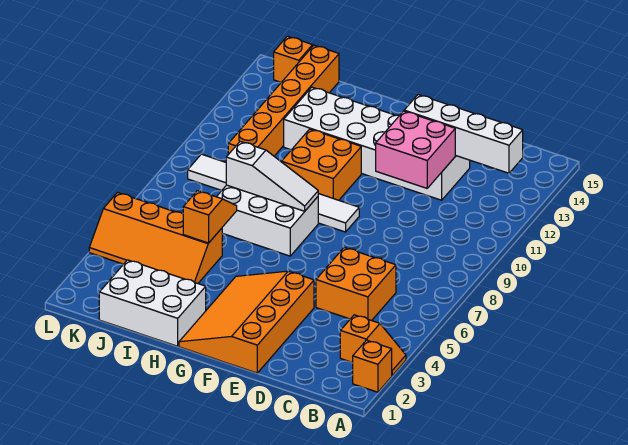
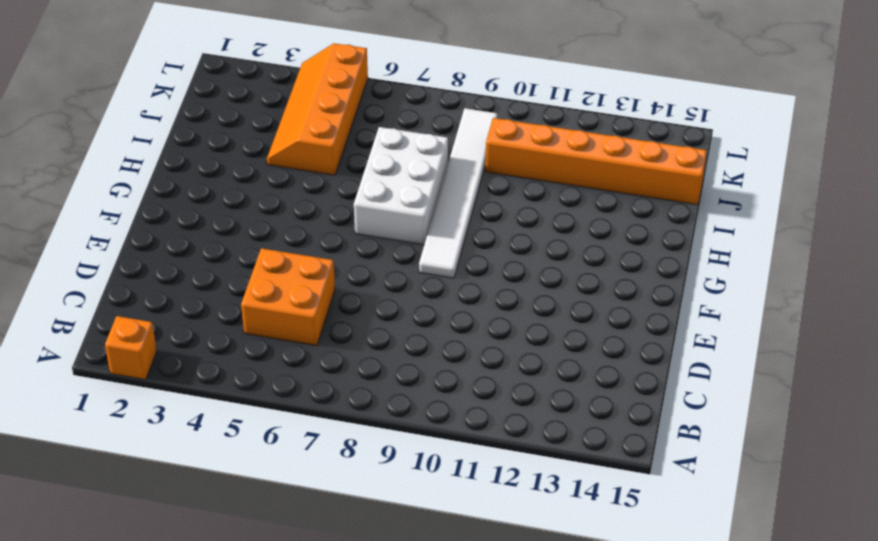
none -> orange slope A3:B3 level 1 top B
none -> white brick D12:I13 level 1
none -> orange slope E1:G4 level 1 top E

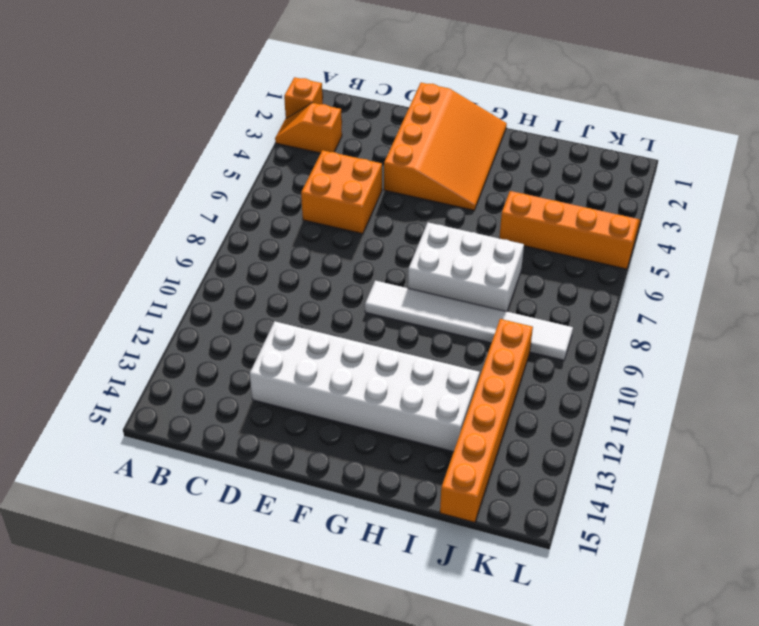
none -> orange brick G10:H11 level 1
none -> white brick H1:J2 level 1
none -> orange brick K15 level 1

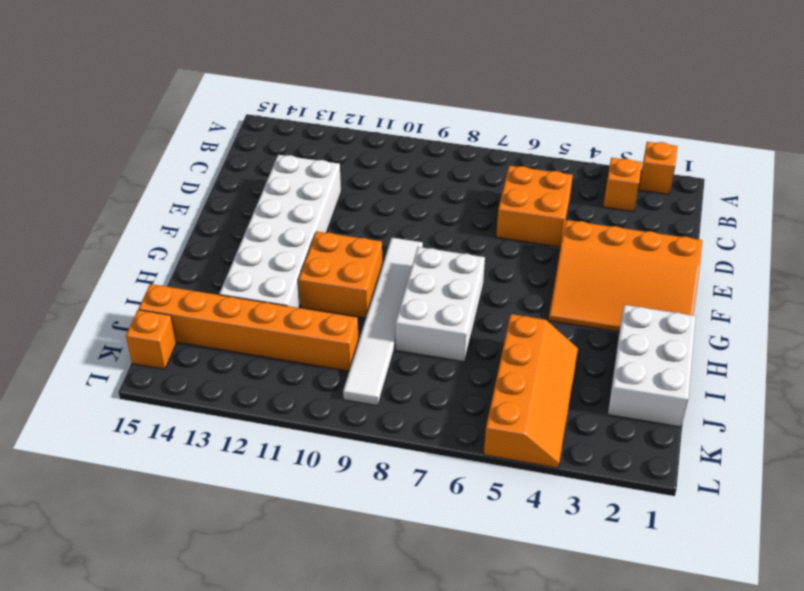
none -> white brick B13:E13 level 2
none -> pink brick D11:E12 level 2
none -> white slope G8:I8 level 2 top I

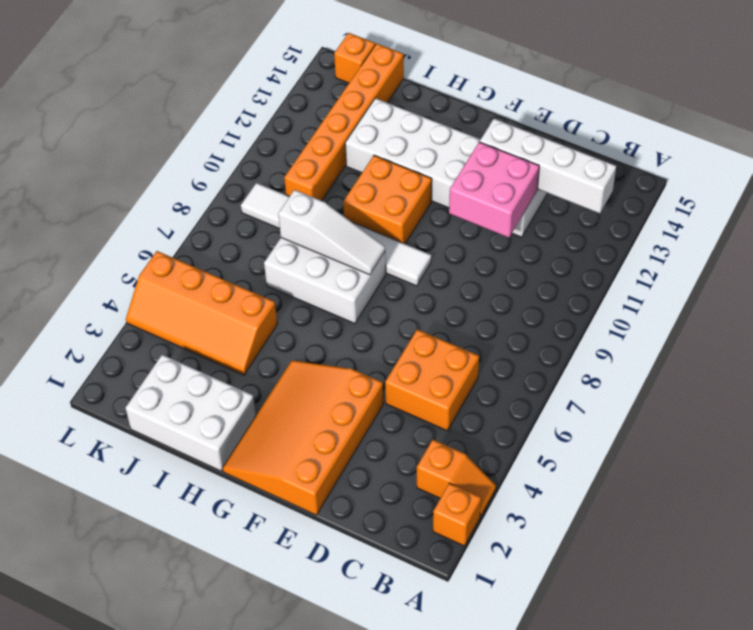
none -> orange slope I5:I6 level 2 top 5

